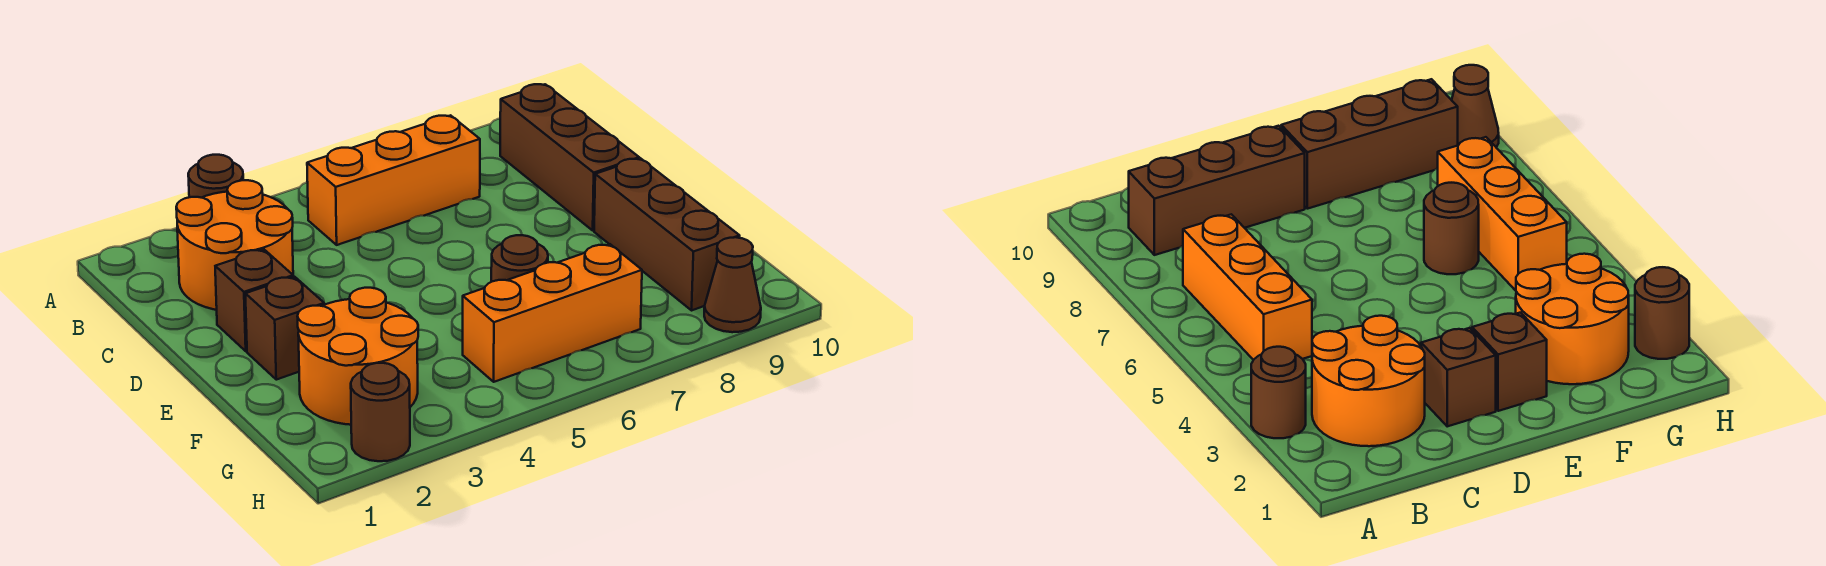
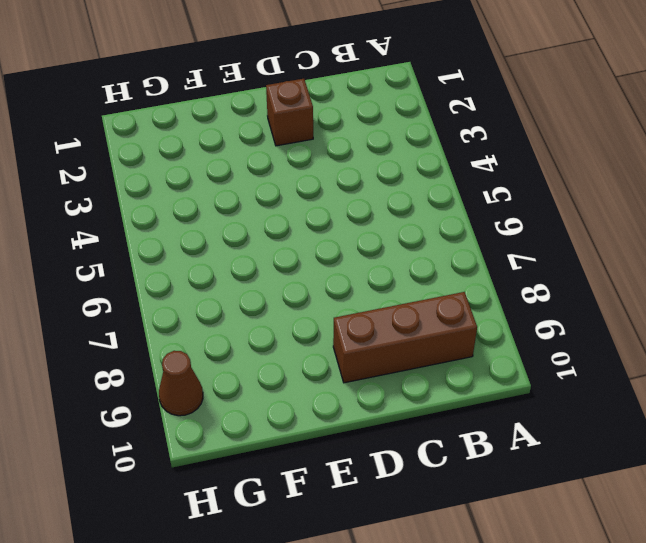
none -> brown round brick A3 level 1
none -> orange round brick B2:C3 level 1
none -> orange brick B5:B7 level 1

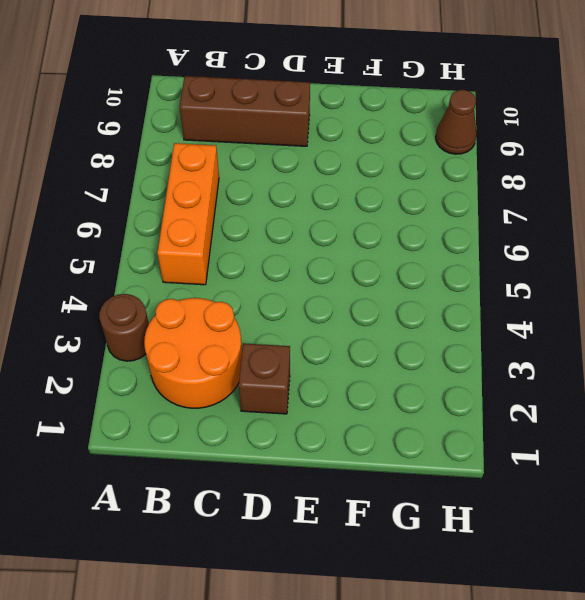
none -> brown brick E2 level 1
none -> brown brick E9:G9 level 1
none -> orange round brick F2:G3 level 1

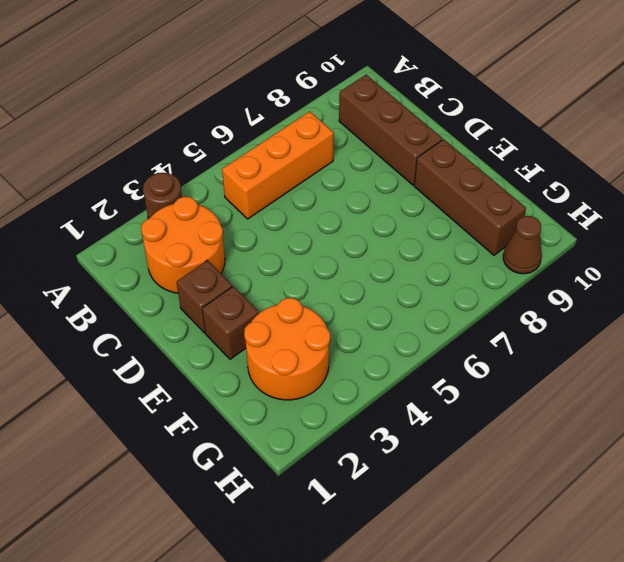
none -> brown round brick F6 level 1
none -> orange brick G5:G7 level 1
none -> brown round brick H2 level 1

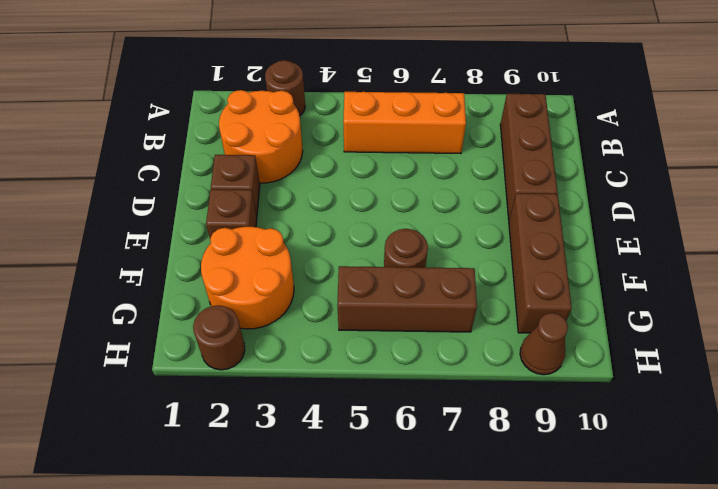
brown brick G5:G7 level 1 -> orange brick G5:G7 level 1

